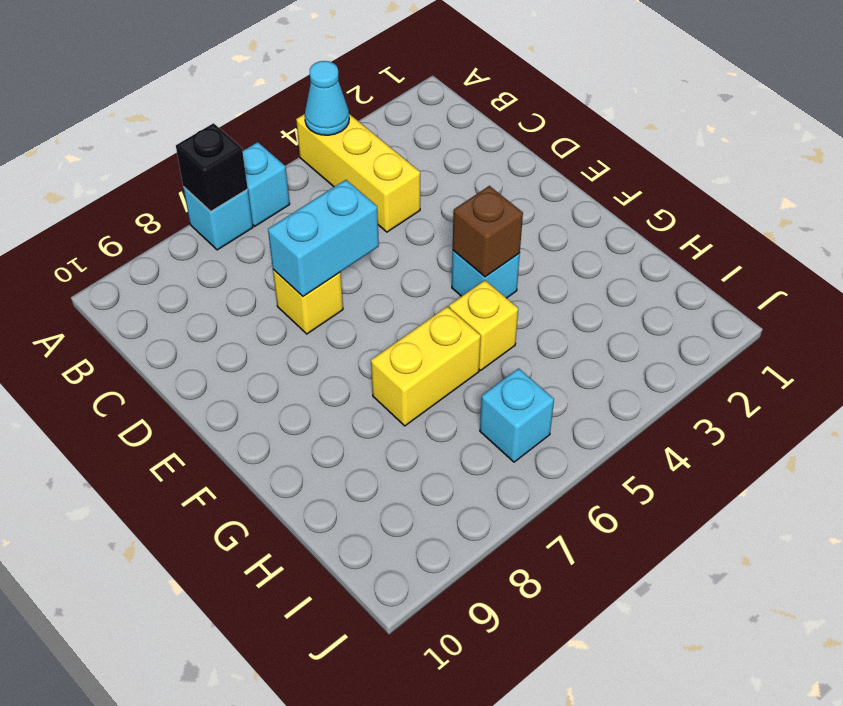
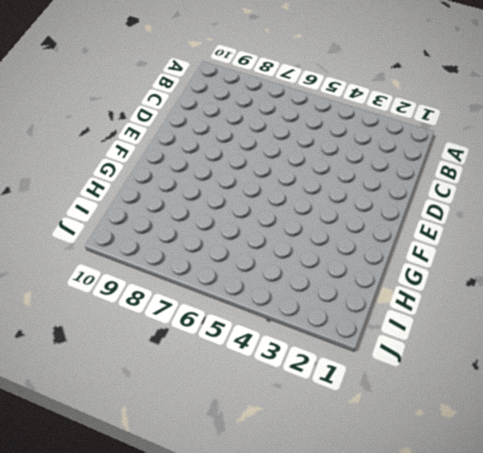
none -> yellow brick A4:C4 level 1
none -> cyan brick A6 level 1
none -> cyan brick A7 level 1

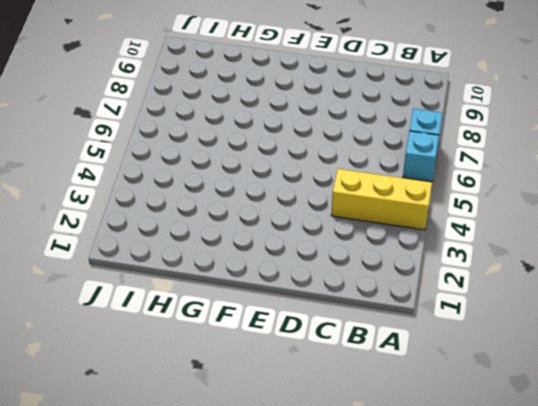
none -> yellow brick D7 level 1
none -> cyan brick F4 level 1
none -> yellow brick G5 level 1

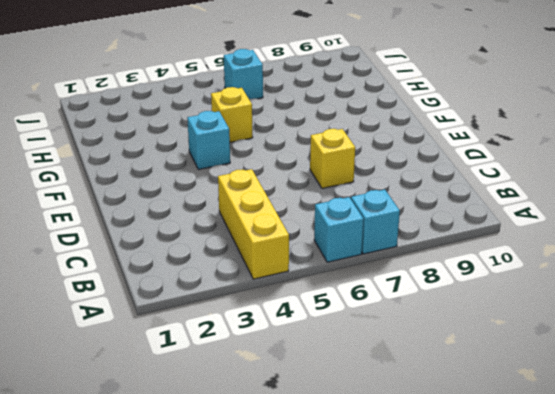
none -> yellow brick G6:G7 level 1
none -> cyan cone A4 level 2
none -> black brick A7 level 2

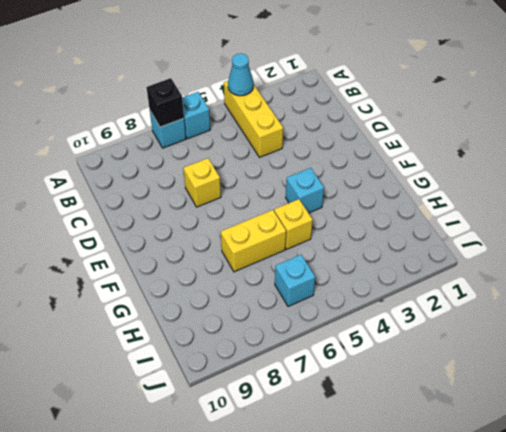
none -> cyan brick D6:D7 level 2
none -> brown brick F4 level 2

